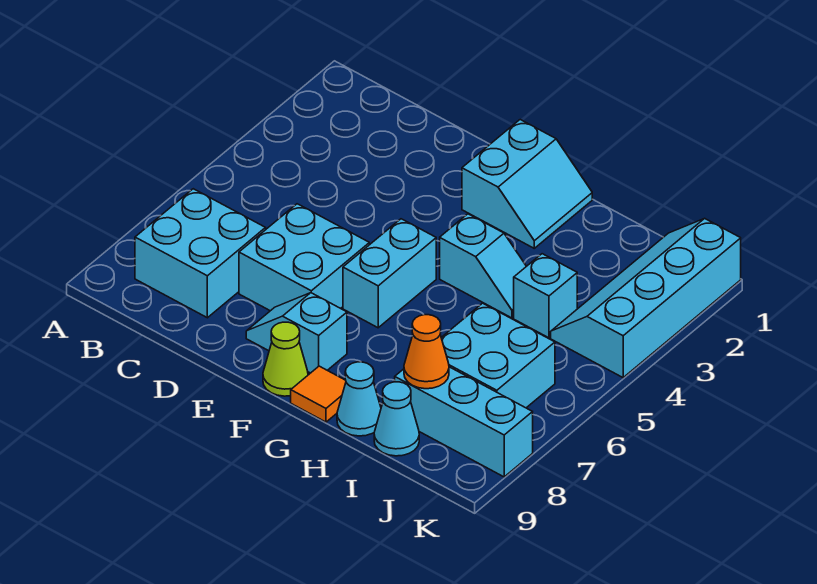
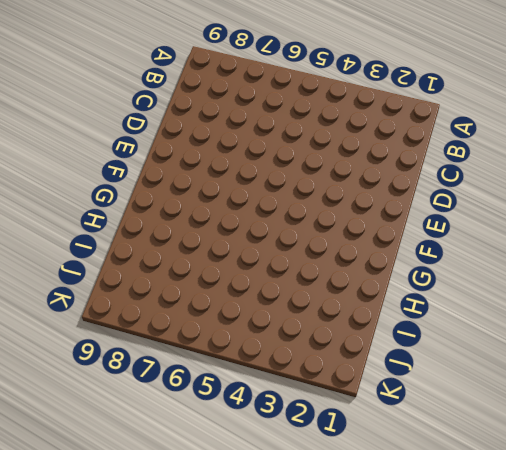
none -> cyan brick B7:C8 level 1
none -> cyan brick D6:E7 level 1
none -> cyan slope E8:F8 level 1 top F

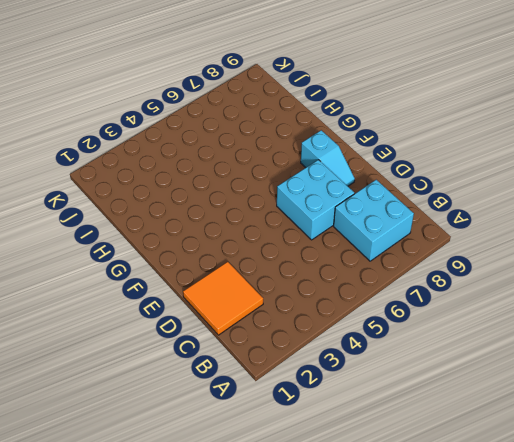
orange tile C1:D2 level 1 -> none
none -> cyan slope F1:G2 level 1 top F
none -> cyan brick F5:F6 level 1
none -> lime cone F9 level 1

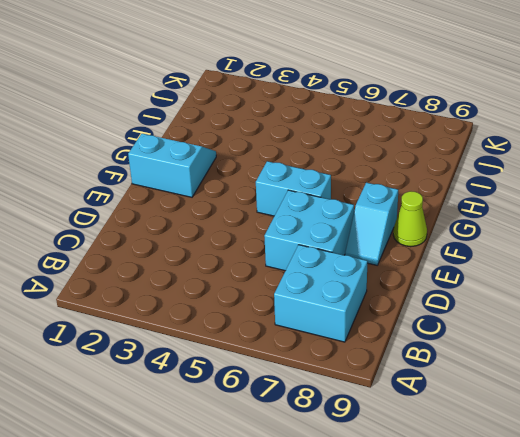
none -> cyan slope G4:H4 level 1 top G
none -> orange tile G9 level 1
none -> cyan cone H9 level 1

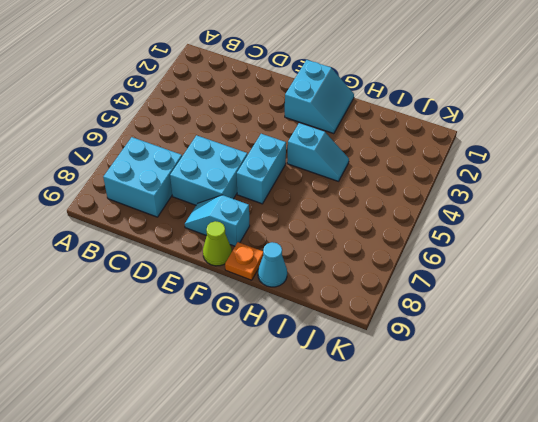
orange plate G9 level 1 -> orange tile G9 level 1
none -> cyan brick I4 level 1
none -> cyan brick I6:J7 level 1
none -> cyan brick I8:K8 level 1

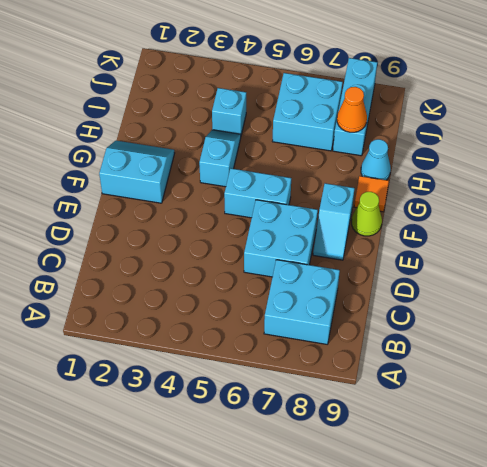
none -> cyan cone I9 level 1
none -> cyan slope J1:K4 level 1 top K

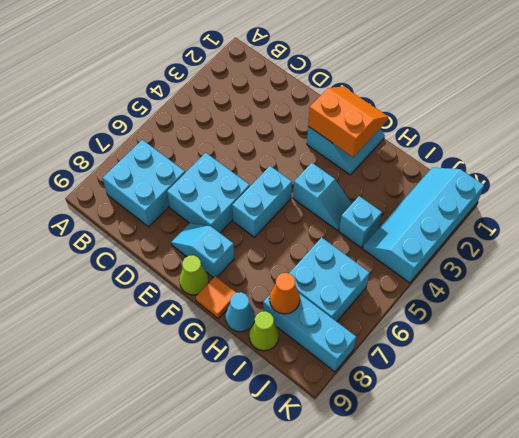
orange slope F1:G2 level 2 top 2 -> none
lime cone I9 level 1 -> cyan cone I9 level 1

